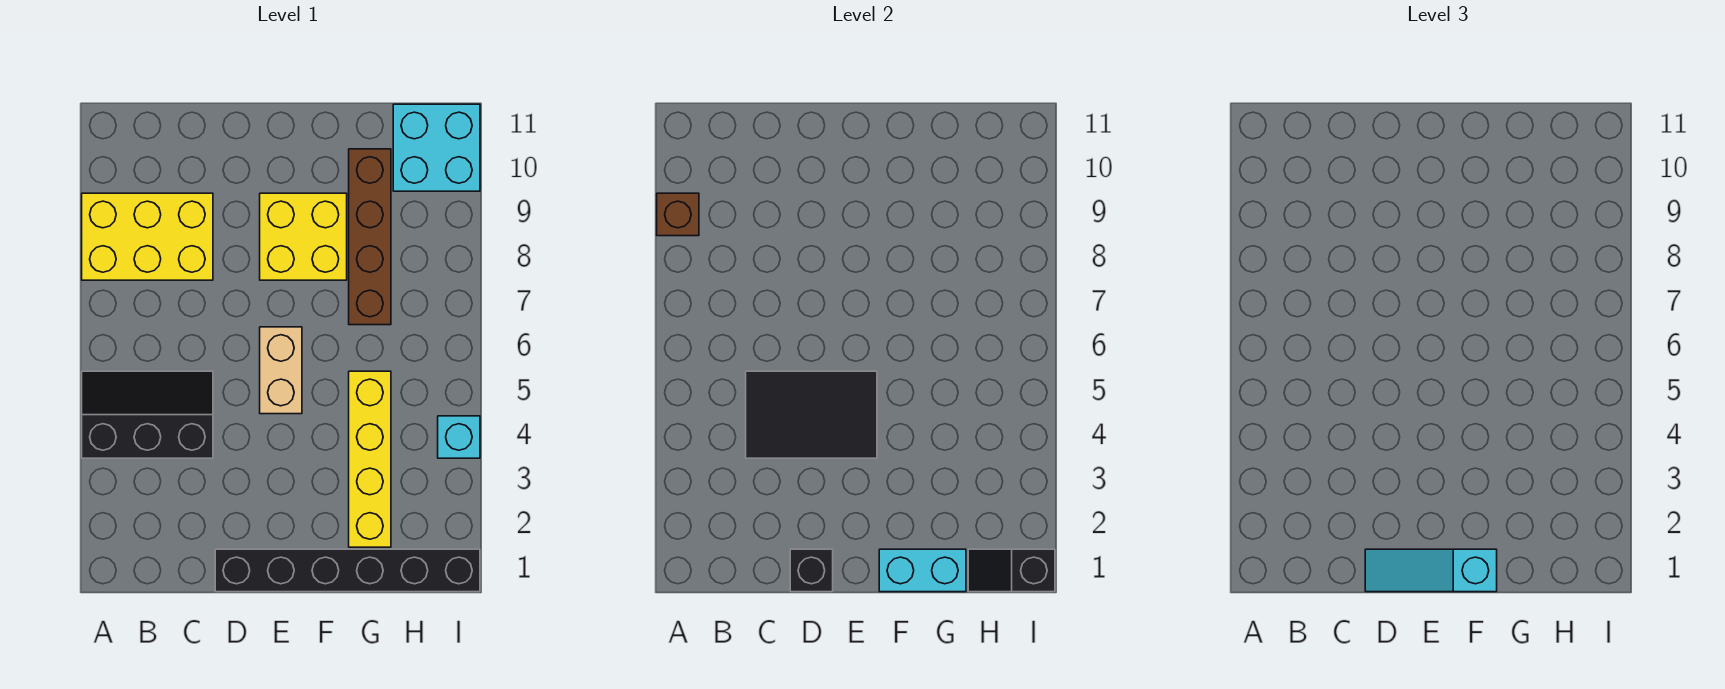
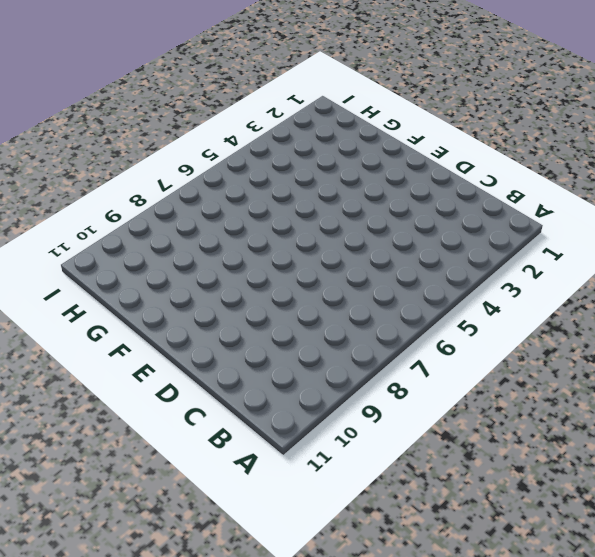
none -> black slope A4:C5 level 1 top 4
none -> yellow brick A8:C9 level 1
none -> black brick D1:I1 level 1

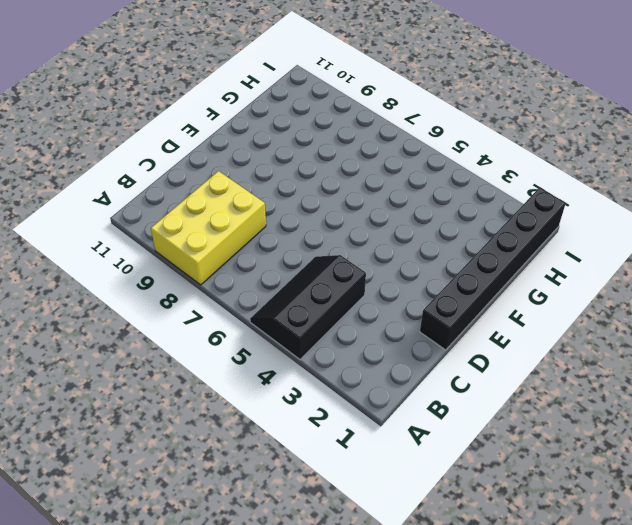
none -> tan brick E5:E6 level 1
none -> yellow brick E8:F9 level 1
none -> yellow brick G2:G5 level 1

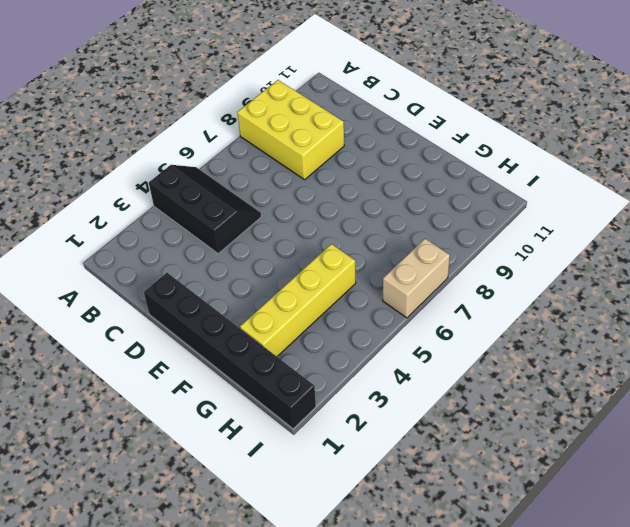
tan brick I6:I7 level 1 -> tan brick E5:E6 level 1
none -> yellow brick E8:F9 level 1
none -> brown brick G7:G10 level 1
none -> cyan brick H10:I11 level 1

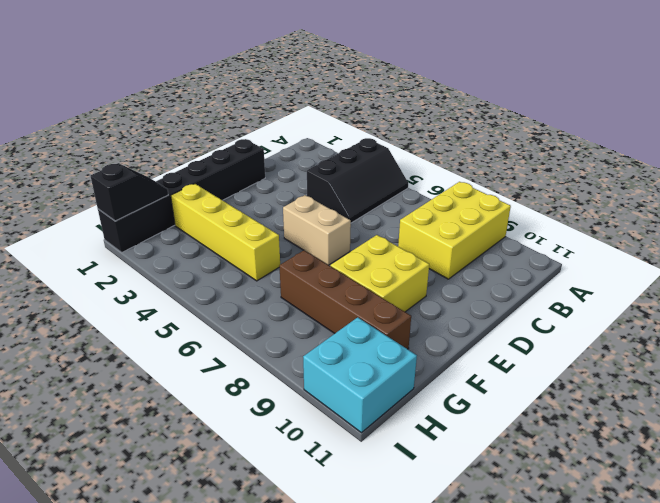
none -> cyan brick I4 level 1
none -> brown brick A9 level 2
none -> black tile C4:E5 level 2

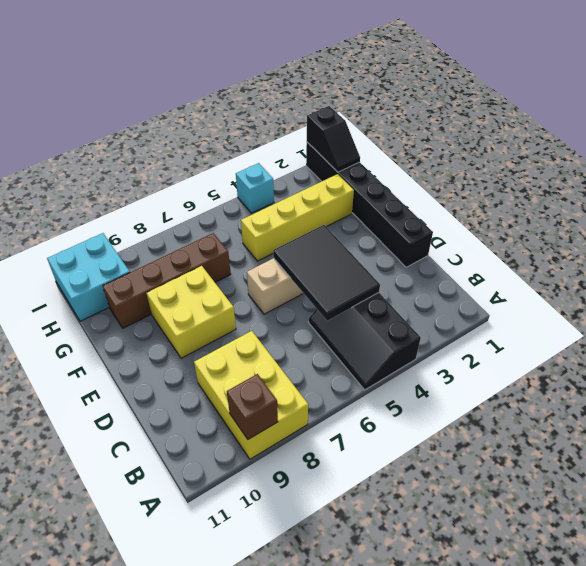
none -> black brick D1 level 2
none -> cyan brick F1:G1 level 2
none -> cyan slope D1:F1 level 3 top F

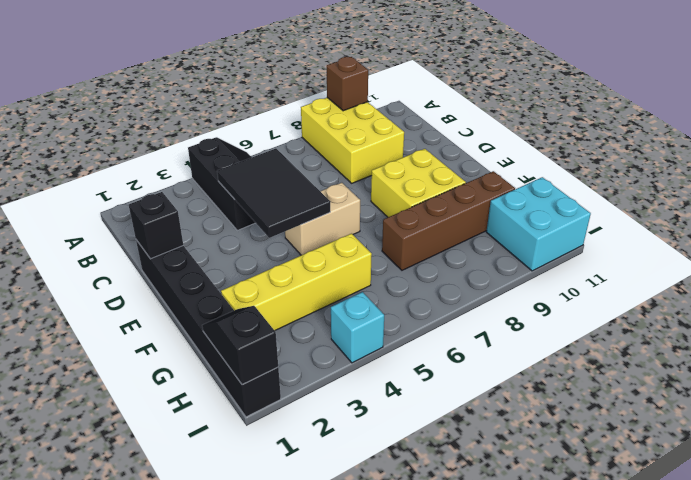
none -> cyan brick F1:G1 level 2
none -> cyan slope D1:F1 level 3 top F

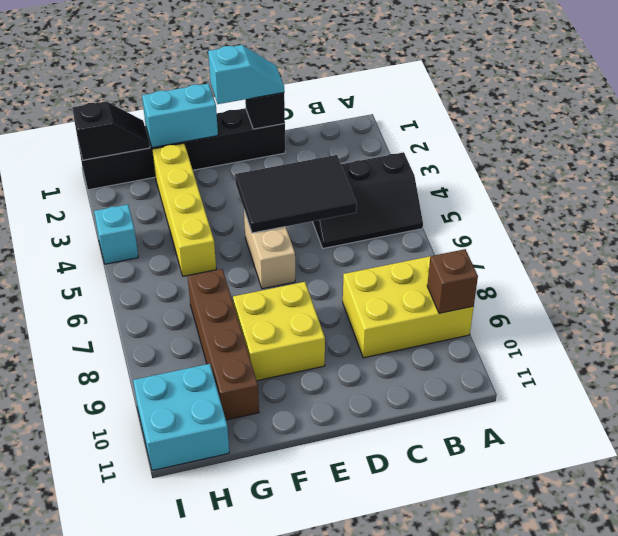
cyan slope D1:E1 level 3 top E -> cyan slope D1:F1 level 3 top F

